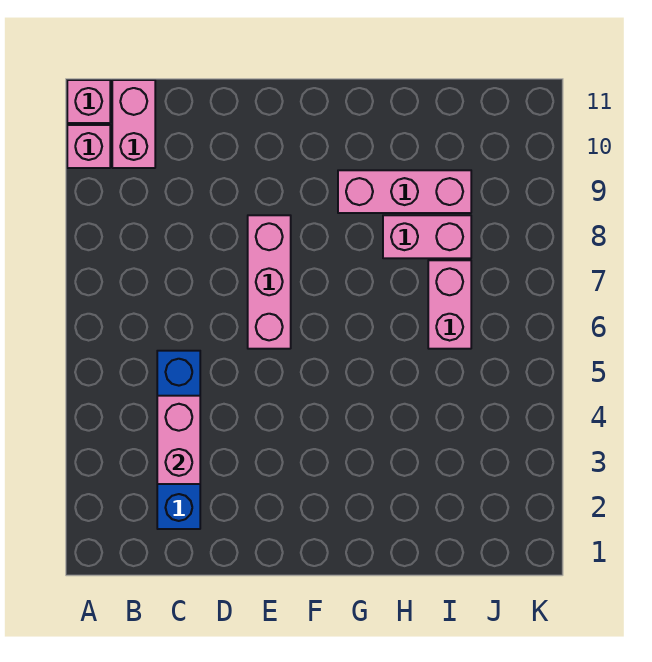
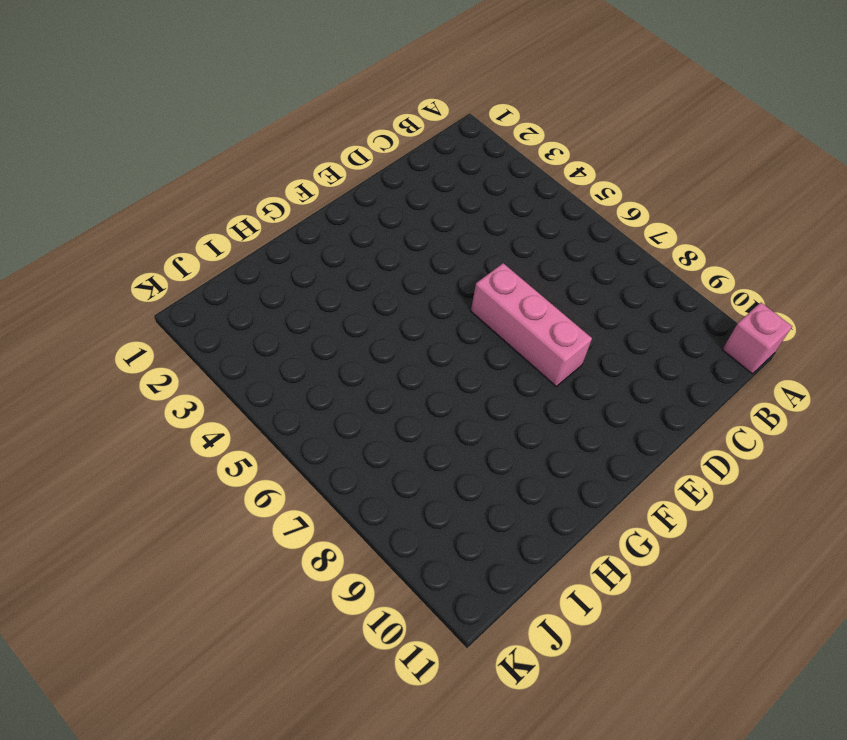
none -> pink brick A10 level 1
none -> pink brick B10:B11 level 1

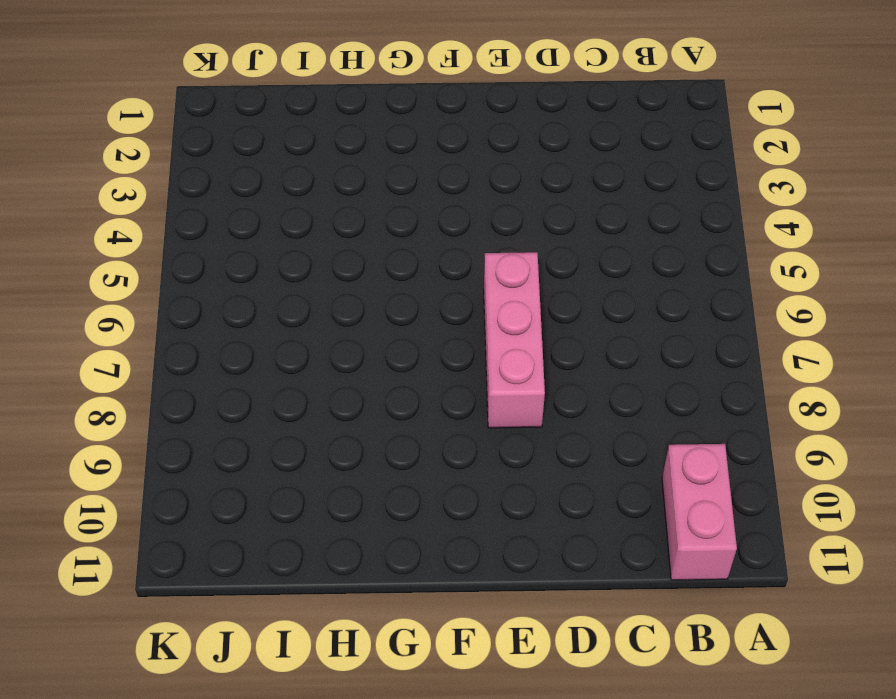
none -> pink brick A10 level 1
none -> pink brick A11 level 1

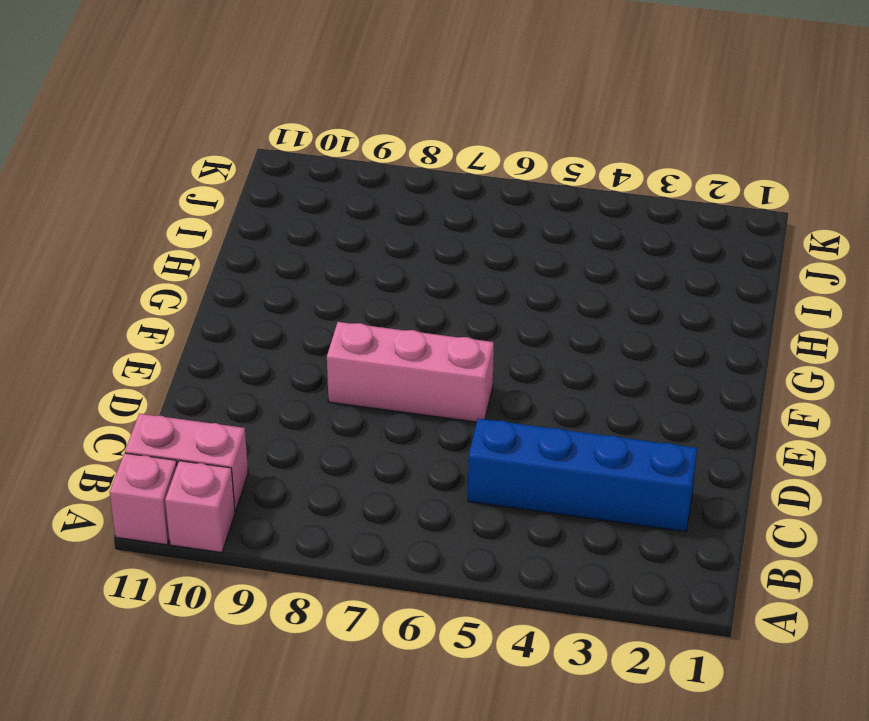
none -> pink brick G9:I9 level 1
none -> pink brick H8:I8 level 1

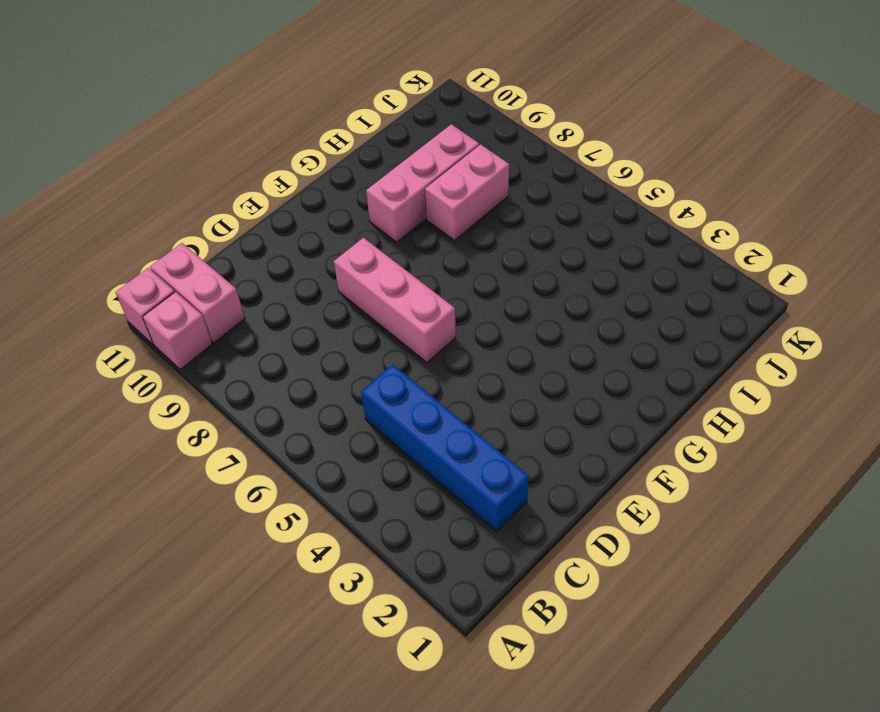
none -> pink brick I6:I7 level 1
none -> pink brick C3:C4 level 2

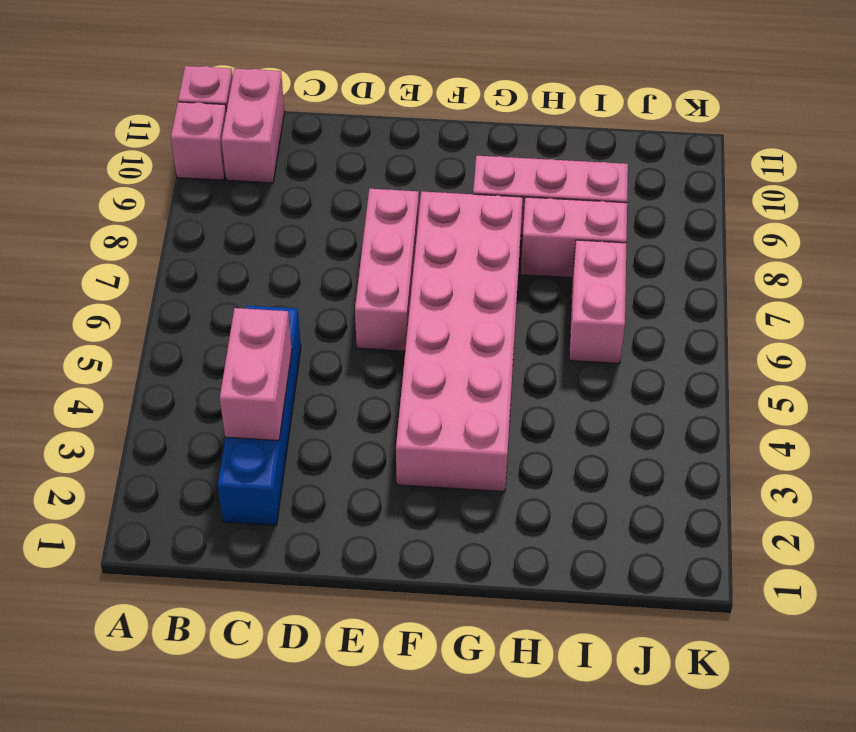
pink brick F3:G8 level 1 -> none

